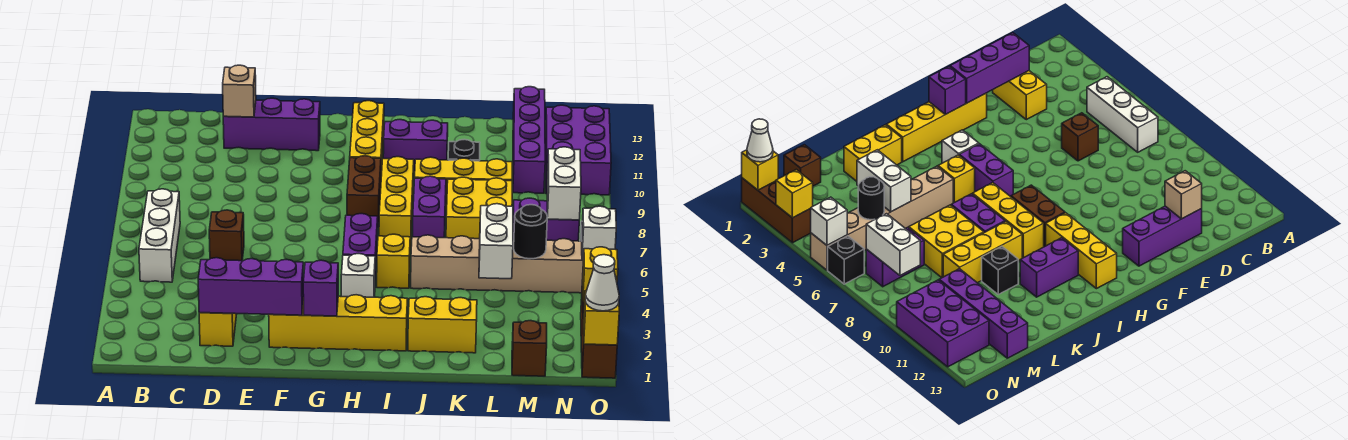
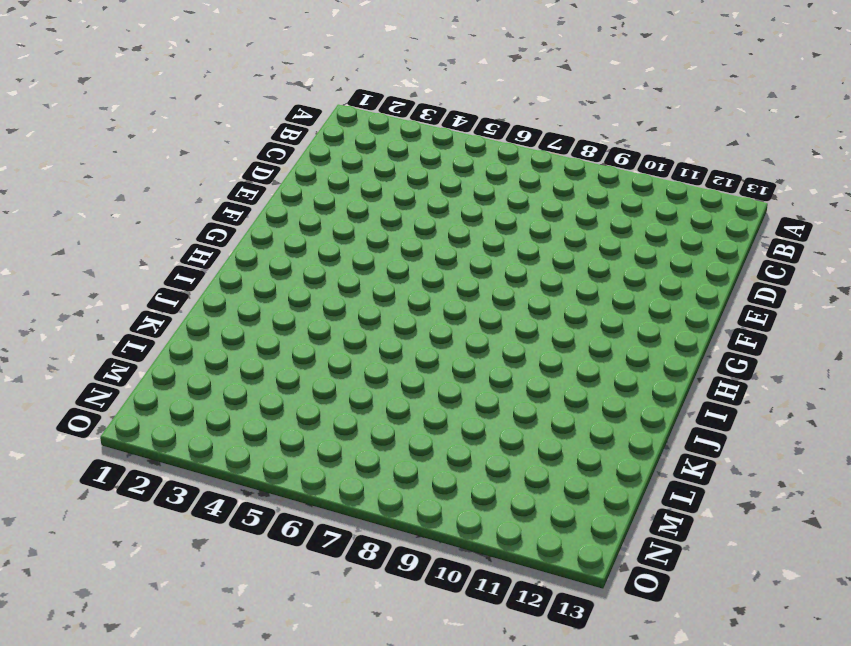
none -> white brick B5:B7 level 1
none -> yellow brick D2:D3 level 1
none -> brown brick D6 level 1
none -> purple brick D12:F12 level 1

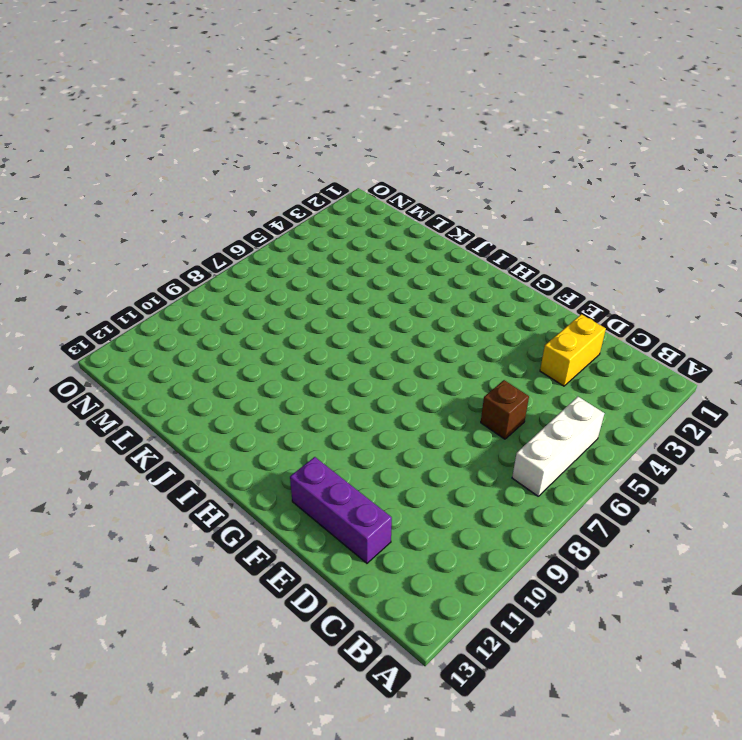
none -> yellow brick F2:I2 level 1
none -> white brick H4 level 1
none -> purple brick H5:H6 level 1
none -> brown brick H8:H9 level 1

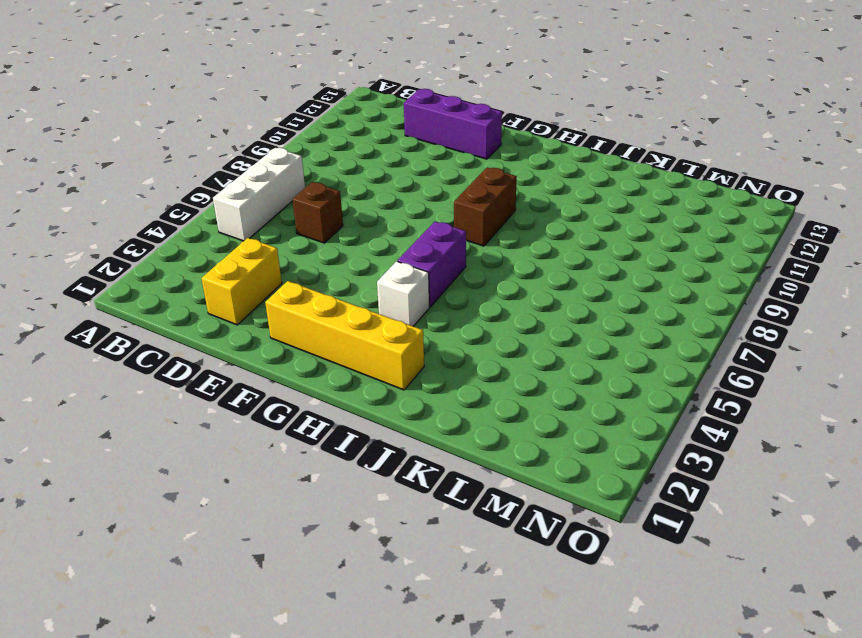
none -> yellow brick H10:H12 level 1
none -> yellow brick I5 level 1
none -> yellow brick I7:I9 level 1
none -> purple brick I11:J11 level 1

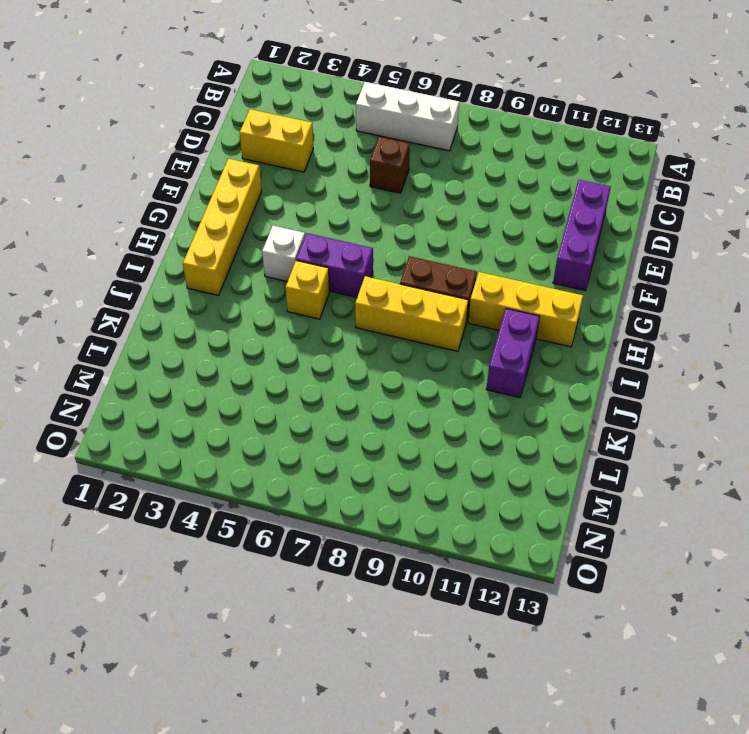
none -> yellow brick J2:K2 level 1
none -> tan brick J5:O5 level 1
none -> purple brick J7:J8 level 1
none -> yellow brick J9:L9 level 1

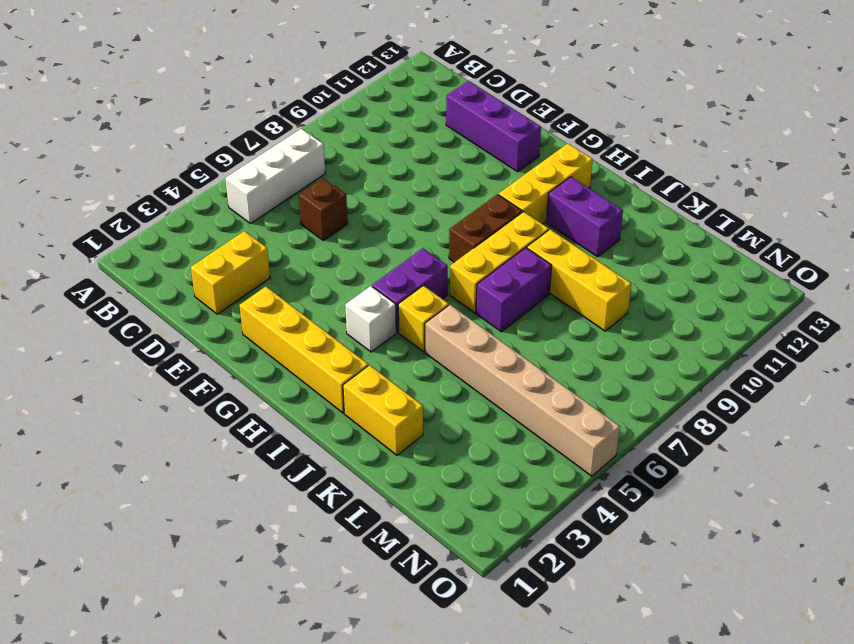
none -> yellow brick K7:L8 level 1
none -> black brick K10 level 1
none -> brown brick M1 level 1
none -> purple brick M7:N7 level 1

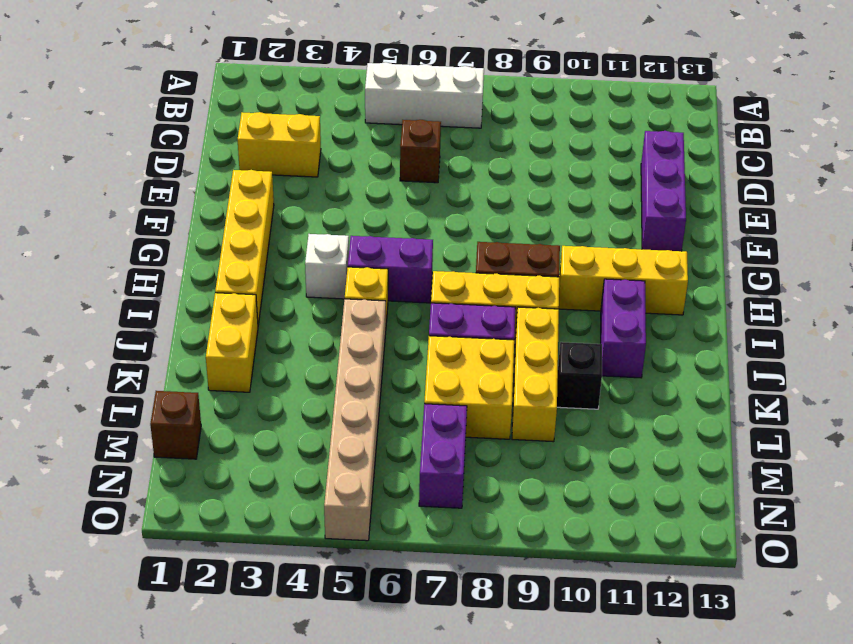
none -> purple brick M10:M13 level 1
none -> purple brick N10:O12 level 1
none -> brown brick O1:O3 level 1
none -> black brick O6 level 1

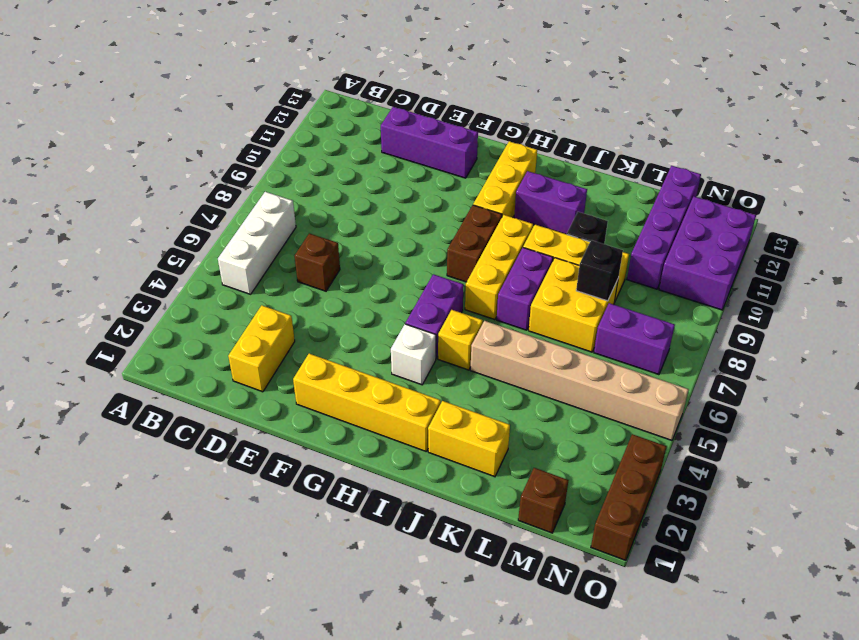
black brick L8 level 2 -> black brick O6 level 1
none -> purple brick D2:F2 level 2
none -> tan brick D12 level 2
none -> purple brick G2 level 2
none -> white brick L4:L5 level 2

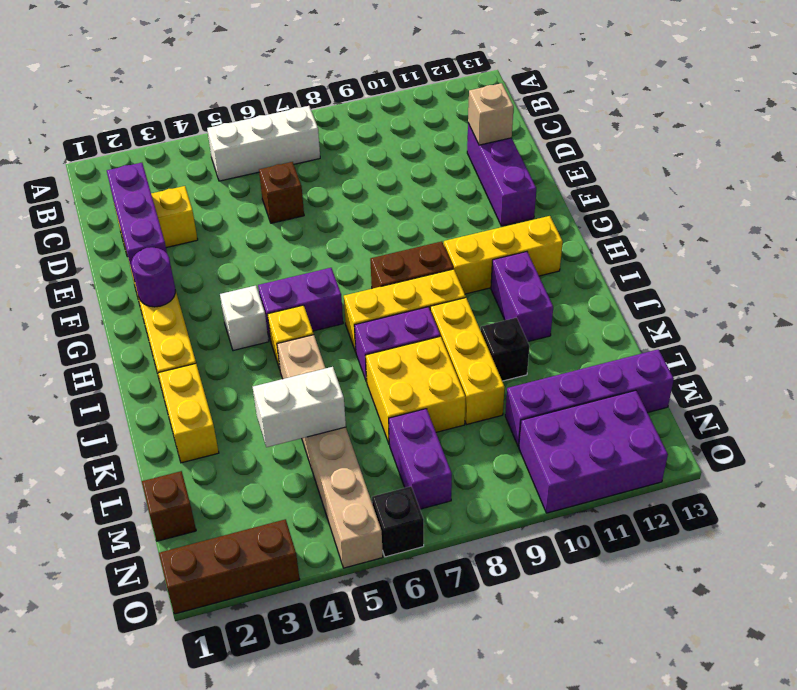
purple round brick G2 level 2 -> purple brick G2 level 2
none -> black round brick M5 level 2
none -> white brick N7:N8 level 2
none -> yellow brick O1 level 2
none -> yellow brick O3 level 2

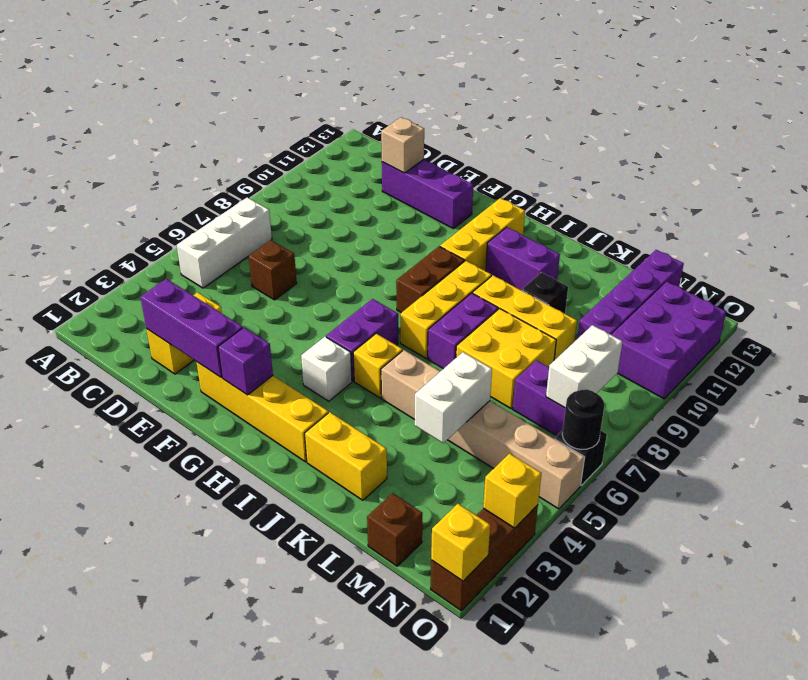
black round brick O6 level 2 -> black round brick M5 level 2
none -> white brick O5 level 2
none -> white cone O1 level 3

